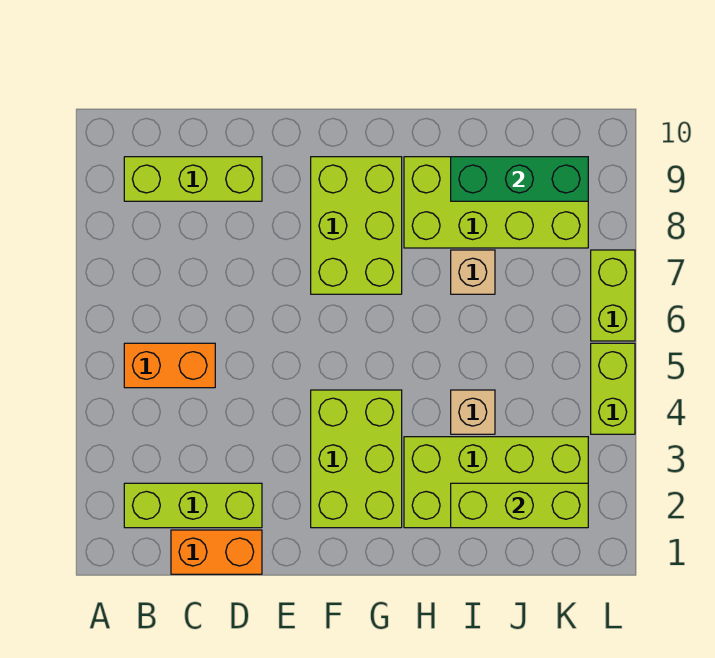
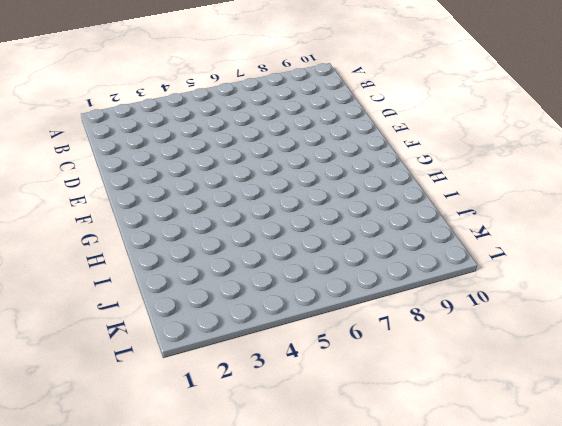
none -> lime brick B2:D2 level 1
none -> orange brick B5:C5 level 1
none -> lime brick B9:D9 level 1

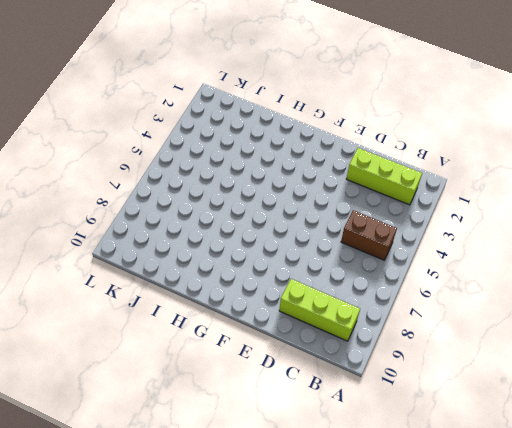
brown brick B5:C5 level 1 -> orange brick B5:C5 level 1
none -> orange brick C1:D1 level 1
none -> lime brick F2:G4 level 1
none -> lime brick F7:G9 level 1

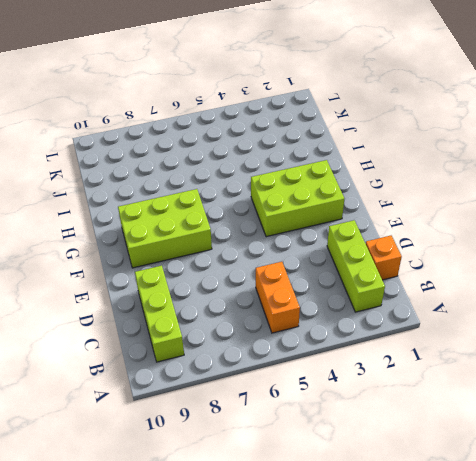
orange brick C1 level 1 -> orange brick C1:D1 level 1
none -> lime brick H2:K3 level 1
none -> lime brick H8:K9 level 1
none -> tan brick I4 level 1

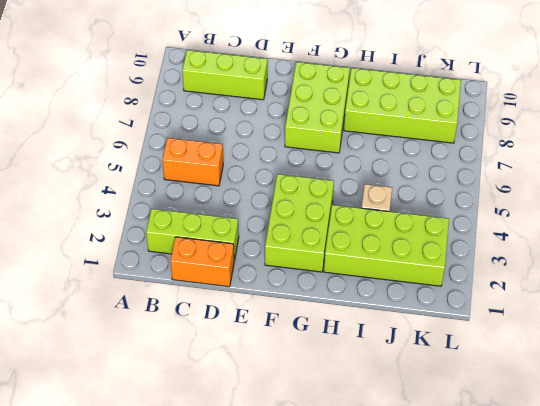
none -> tan brick I7 level 1
none -> lime brick L4:L5 level 1
none -> lime brick L6:L7 level 1

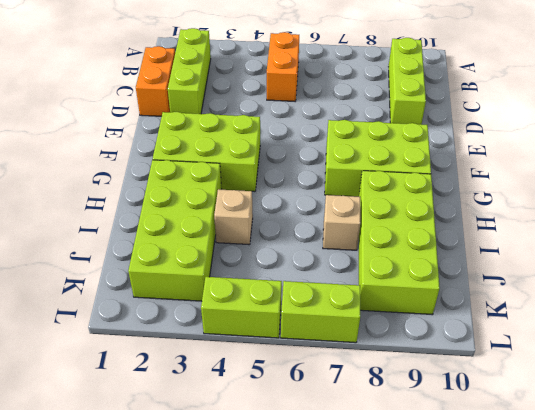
none -> lime brick I2:K2 level 2
none -> green brick I9:K9 level 2

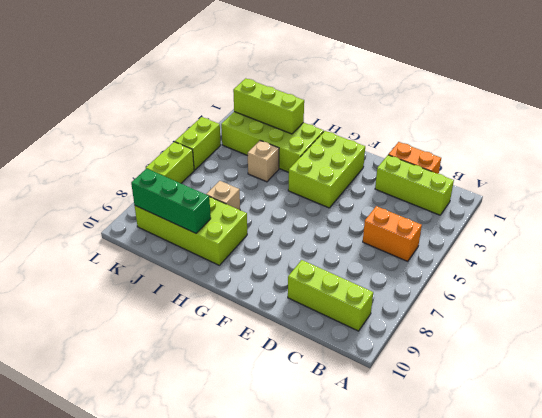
none -> lime brick F7:G9 level 1

